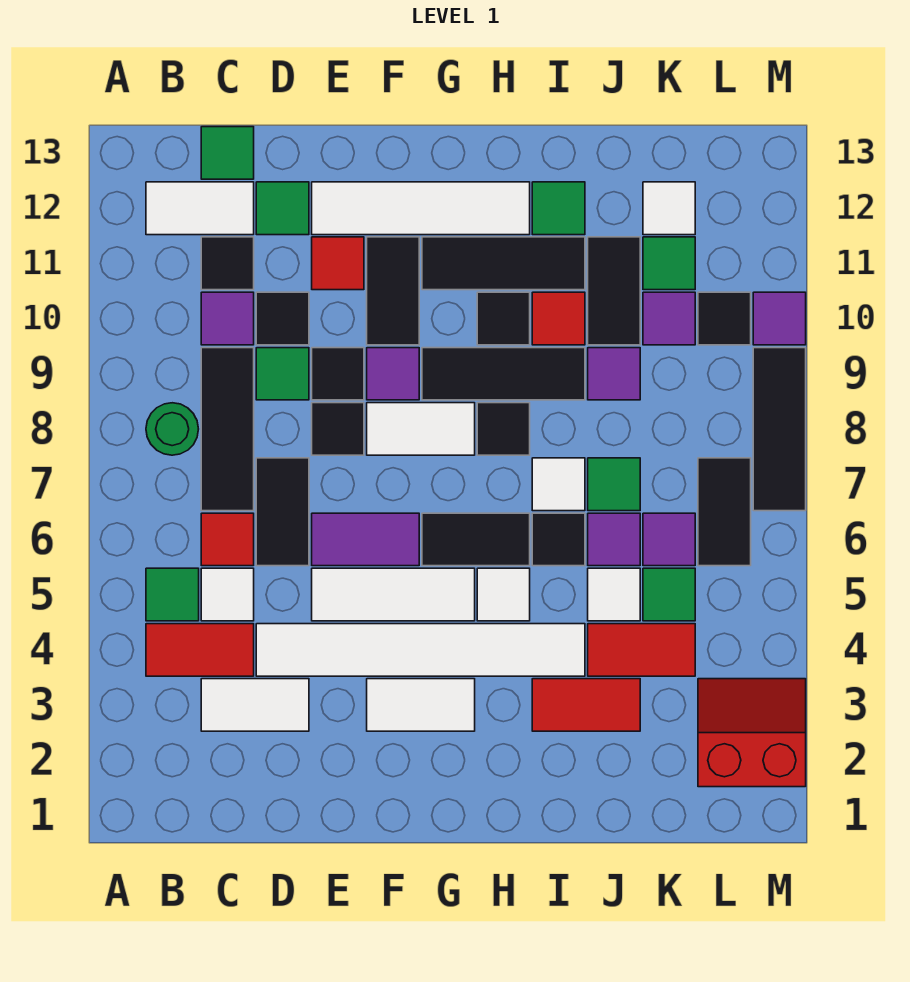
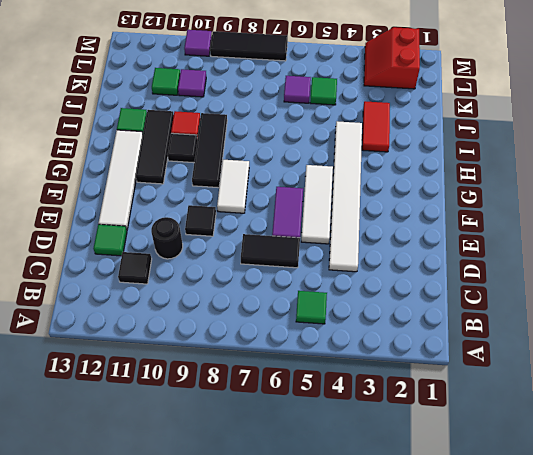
black round brick D10 level 1 -> black tile D10 level 1
none -> red tile B4:C4 level 1
none -> green round brick B8 level 1
none -> white tile B12:C12 level 1
none -> white tile C3:D3 level 1

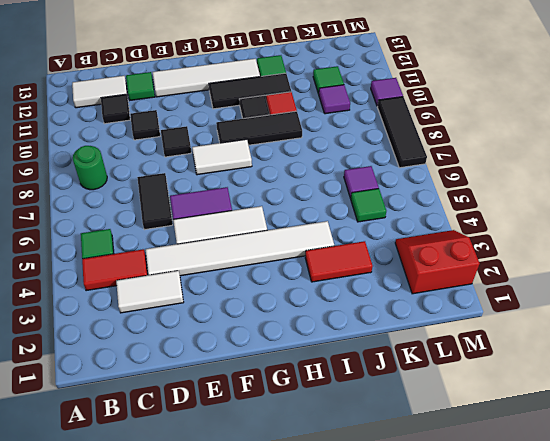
none -> white tile C5 level 1
none -> red tile C6 level 1
none -> black tile C7:C9 level 1
none -> purple tile C10 level 1

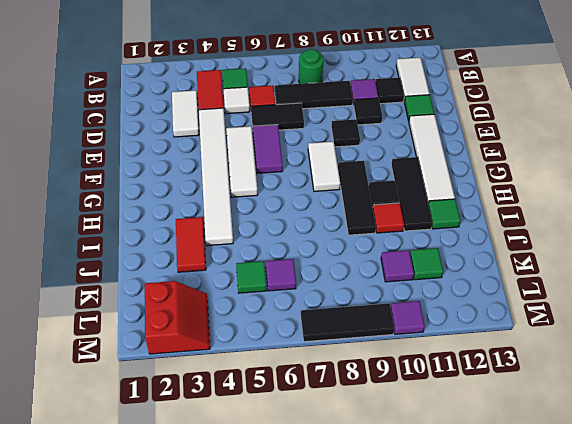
none -> green tile C13 level 1
none -> green tile D9 level 1
none -> black tile E8 level 1
none -> red tile E11 level 1

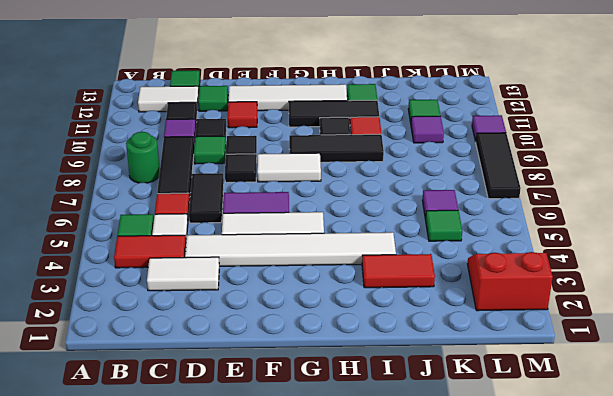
none -> white tile F3:G3 level 1
none -> purple tile F9 level 1
none -> black tile F10:F11 level 1
none -> black tile G6:H6 level 1

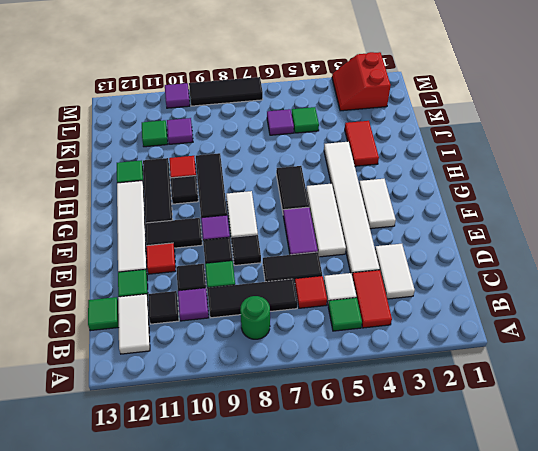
none -> white tile H5 level 1
none -> black tile H8 level 1
none -> black tile I6 level 1
none -> white tile I7 level 1

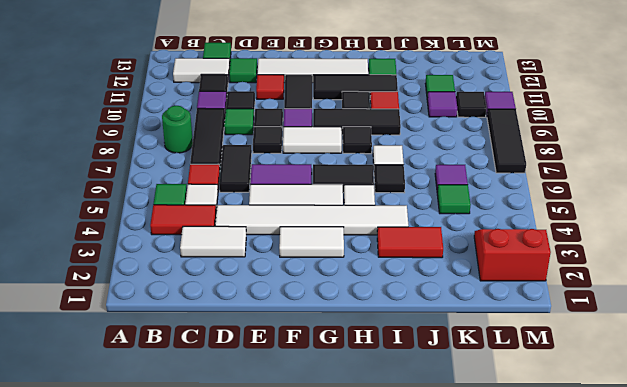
none -> red tile J4:K4 level 1
none -> white tile J5 level 1
none -> purple tile J6 level 1
none -> green tile J7 level 1

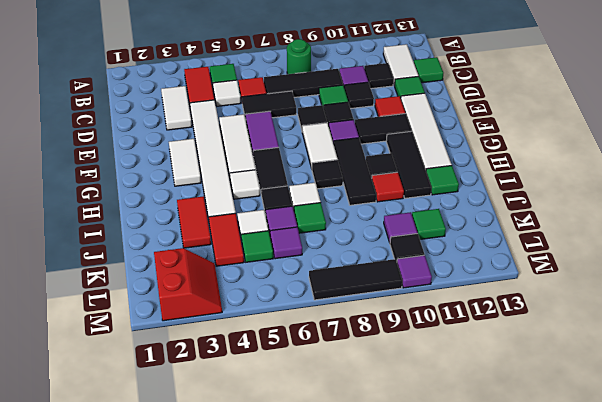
none -> purple tile J9 level 1
none -> black tile J10:J11 level 1
none -> white tile K12 level 1
none -> black tile L6:L7 level 1

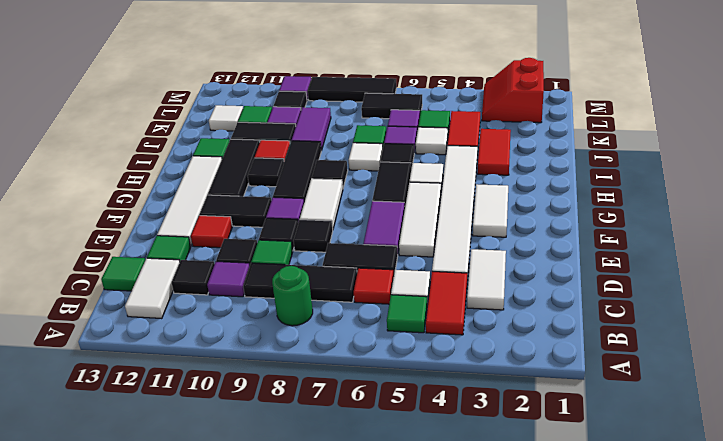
purple tile J9:K9 level 1 -> purple tile J9 level 1

